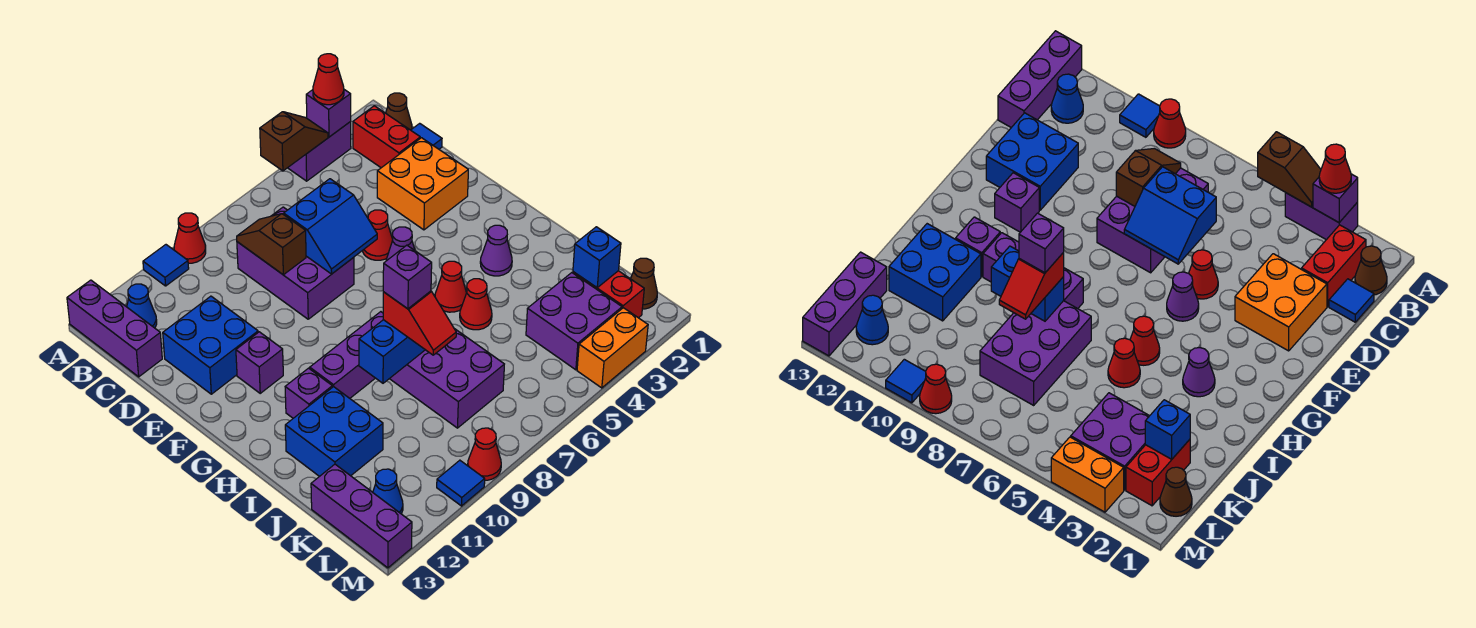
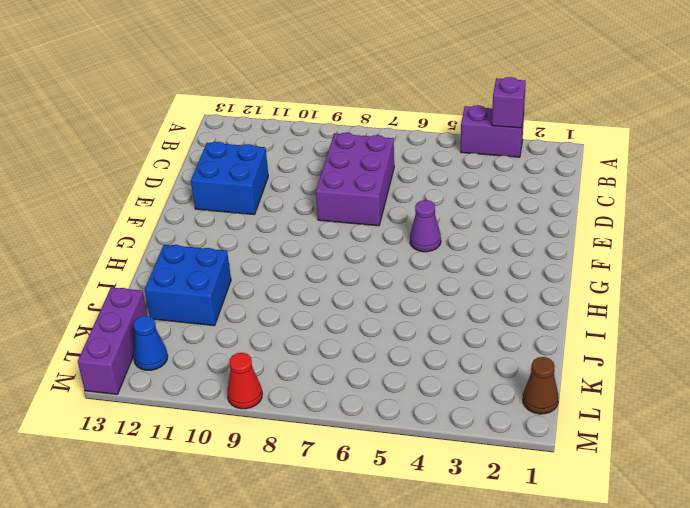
none -> red cone A9 level 1
none -> blue tile A10 level 1
none -> purple brick A13:C13 level 1
none -> brown cone B1 level 1

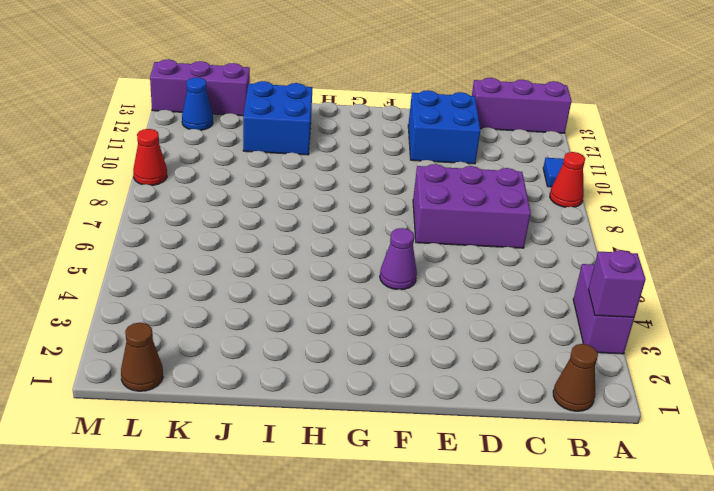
none -> red brick B2:C2 level 1
none -> blue cone B12 level 1
none -> blue tile C1 level 1
none -> orange brick D2:E3 level 1

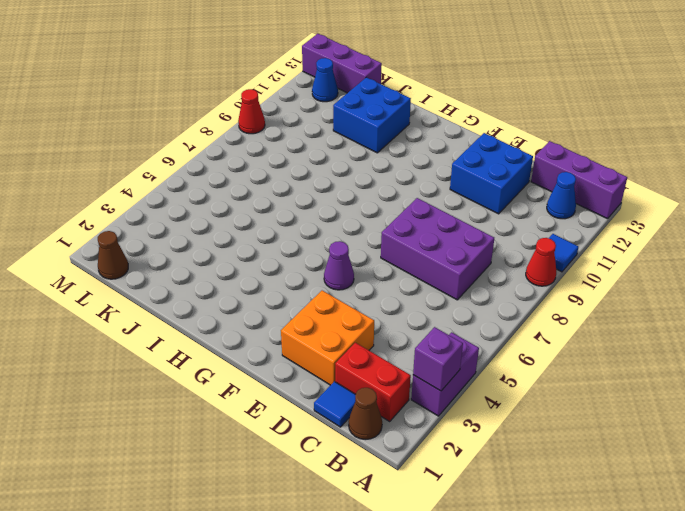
none -> red cone E5 level 1
none -> purple brick F11 level 1
none -> purple cone H3 level 1
none -> red cone H5 level 1

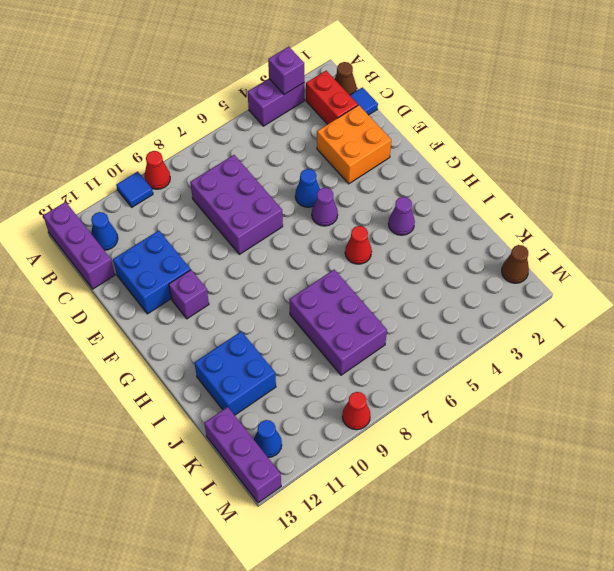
blue cone E5 level 1 -> red cone E5 level 1
none -> purple brick H8:H10 level 1
none -> purple brick H11 level 1
none -> red cone I5 level 1
none -> red brick K2:L2 level 1

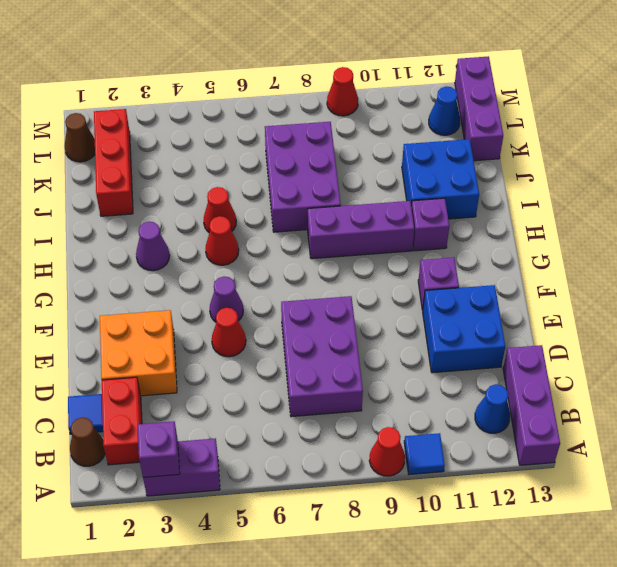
red brick J2:L2 level 1 -> red brick K2:L2 level 1
none -> purple brick K3:L4 level 1
none -> orange brick M3:M4 level 1
none -> blue tile M10 level 1
none -> brown slope A4:A5 level 2 top 5

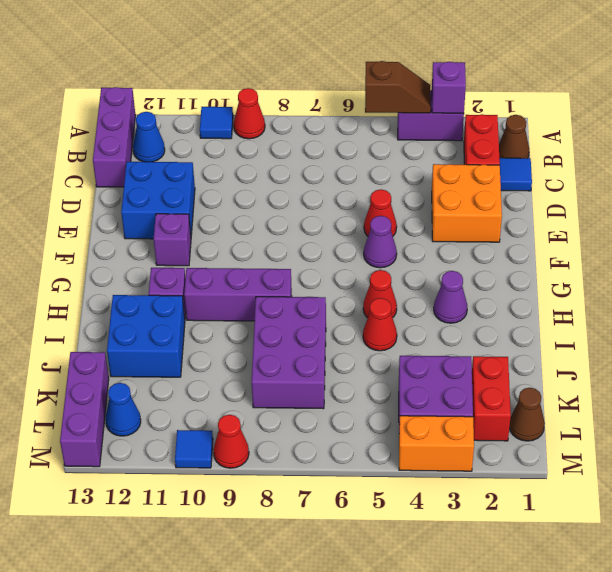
none -> purple brick C7:E8 level 1
none -> brown slope C8:D8 level 2 top D
none -> blue slope D6:E7 level 2 top D
none -> blue brick I8:I9 level 2

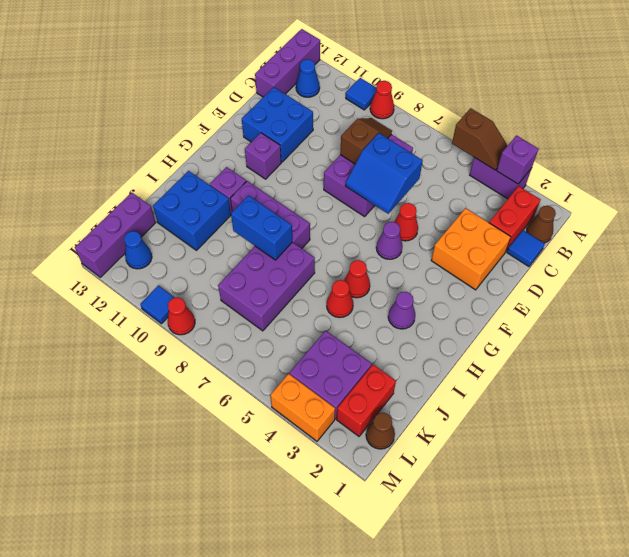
none -> blue brick K2 level 2
none -> red cone A3 level 3
none -> red slope I8:J8 level 3 top I
none -> purple brick I8 level 4

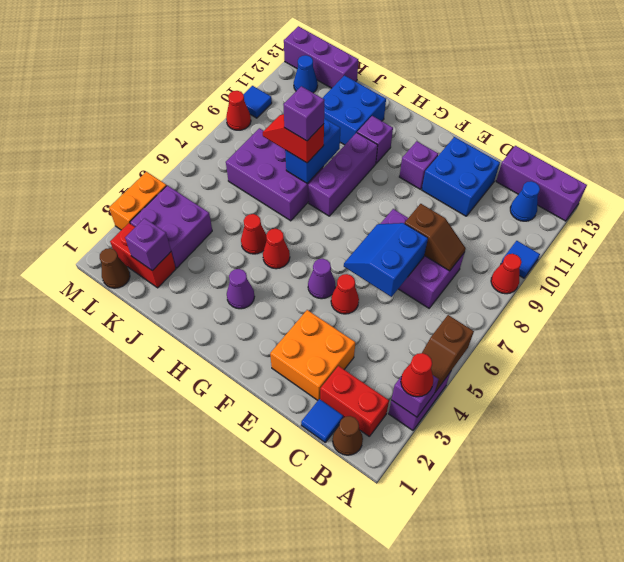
purple brick K2 level 2 -> blue brick K2 level 2

